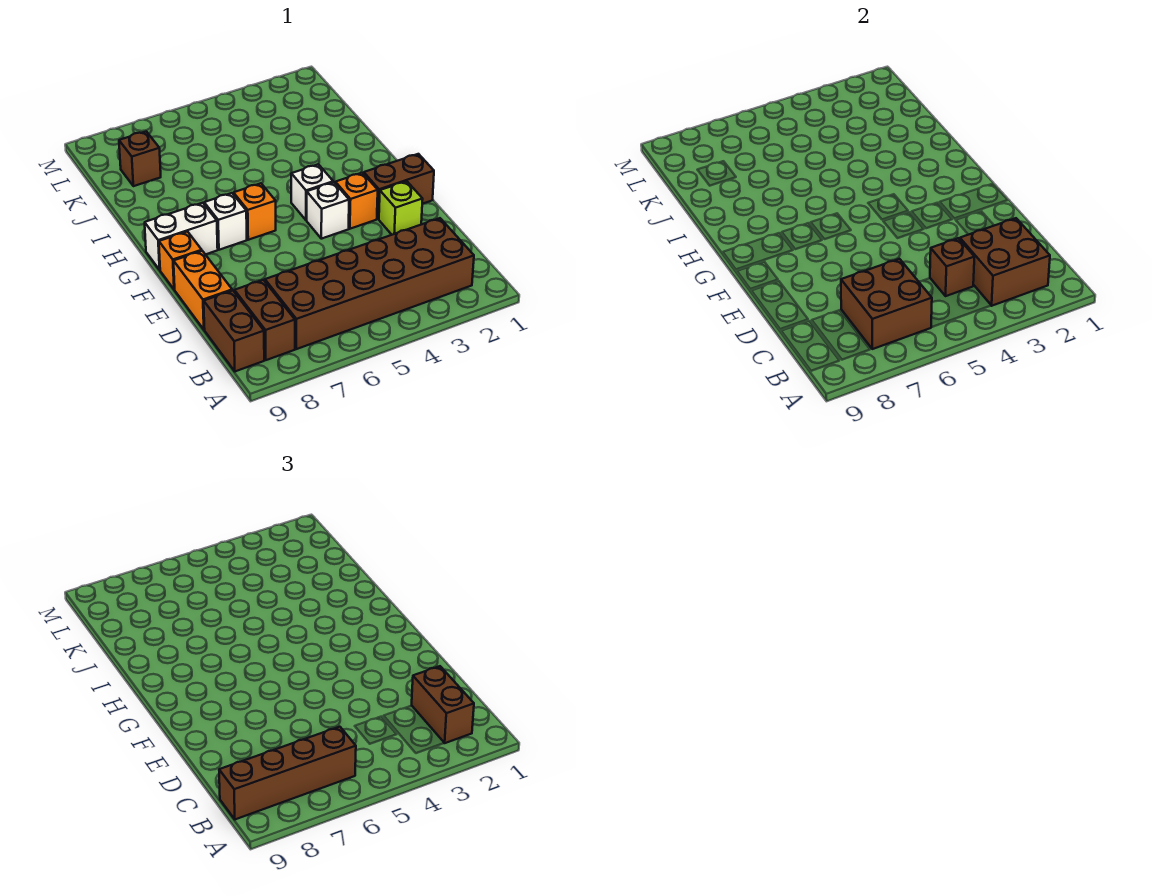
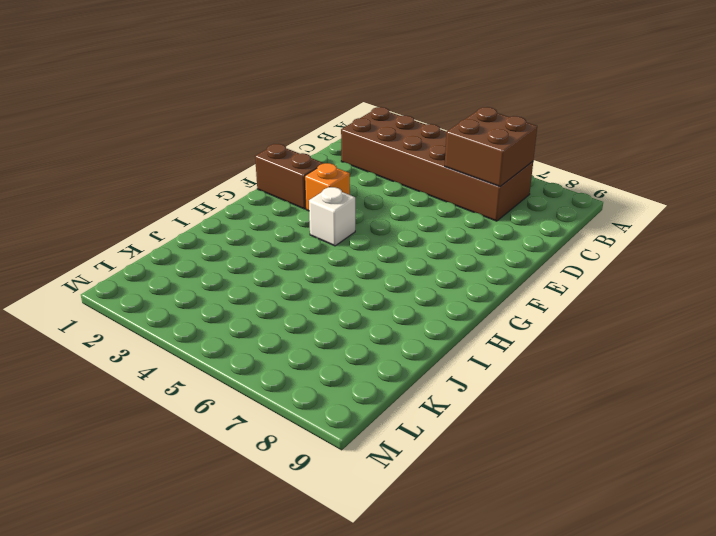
none -> brown brick B8:C8 level 1
none -> brown brick B9:C9 level 1
none -> orange brick D9:E9 level 1

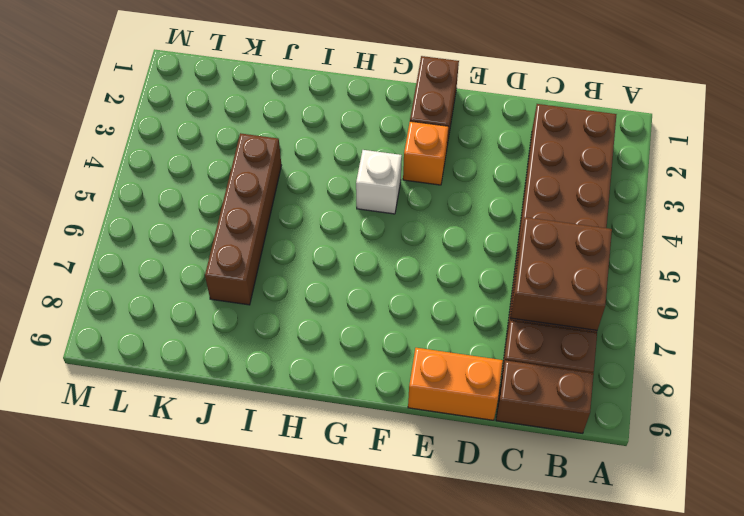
brown brick J4:J7 level 1 -> brown brick B6:B9 level 3
none -> lime brick E2 level 1
none -> white brick F4 level 1
none -> orange brick F9 level 1

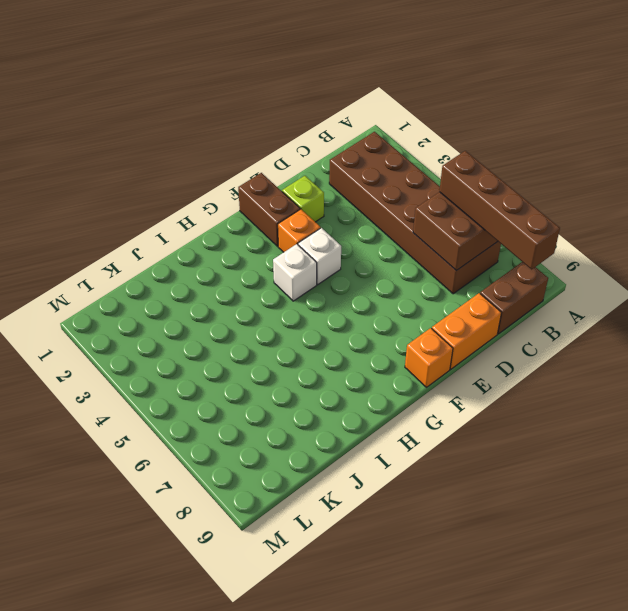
none -> brown brick B8:C8 level 1
none -> orange brick G6 level 1
none -> white brick G7 level 1

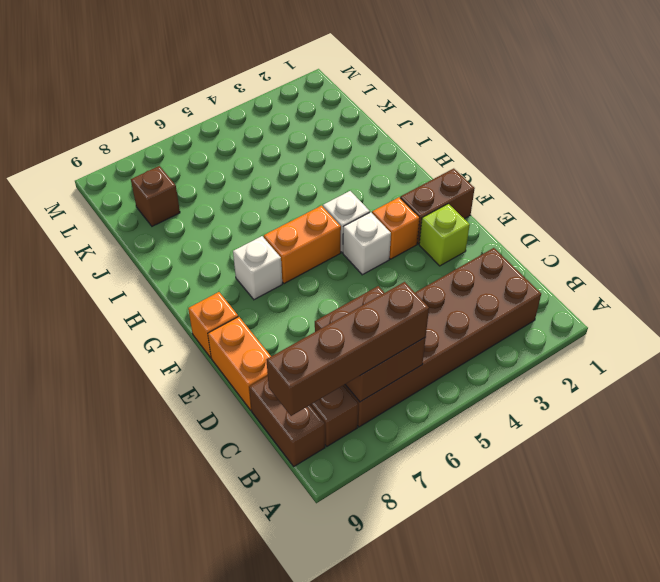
orange brick G5:G6 level 1 -> orange brick G6 level 1
none -> white brick G8:G9 level 1
none -> brown brick B2:C3 level 2
none -> brown brick C4 level 2

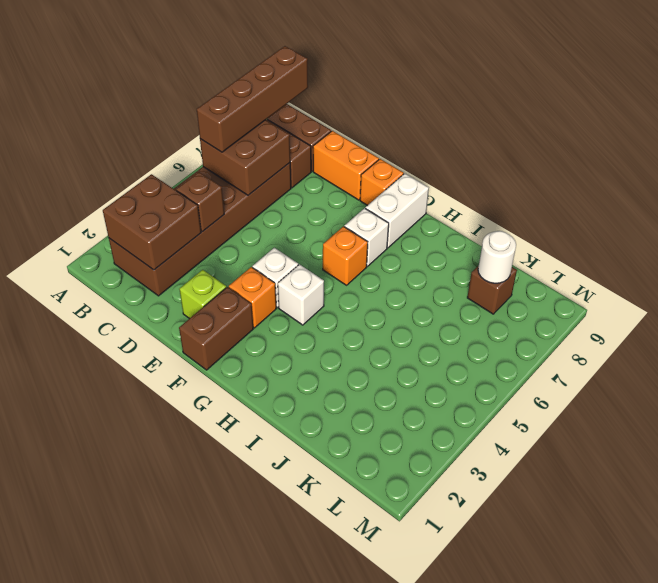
white round brick K8 level 2 -> none
none -> brown brick B2:C2 level 3

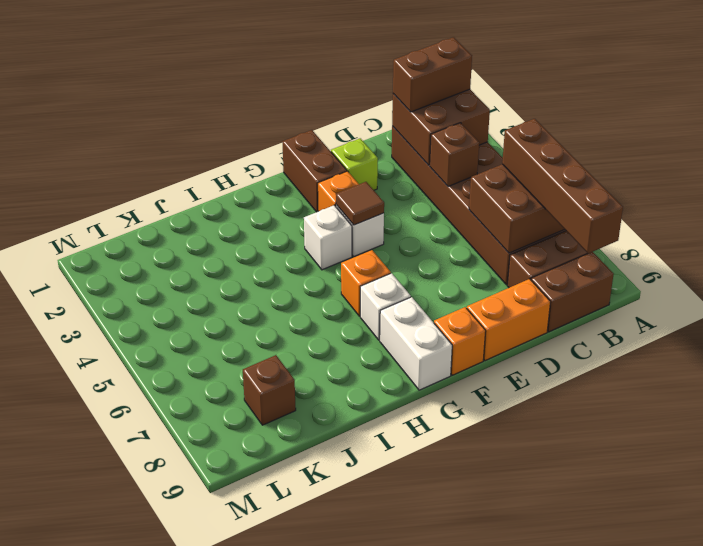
brown tile F4 level 2 -> none

